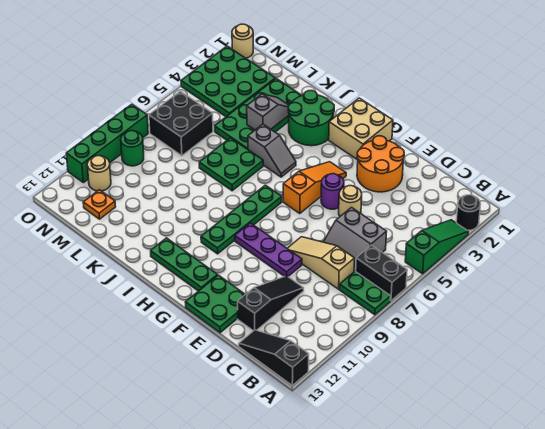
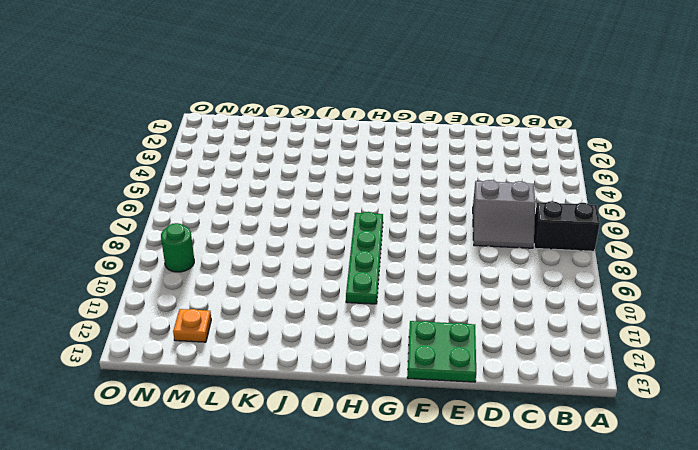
none -> black round brick A2 level 1
none -> green slope A3:A5 level 1 top 5
none -> green plate A8:B8 level 1

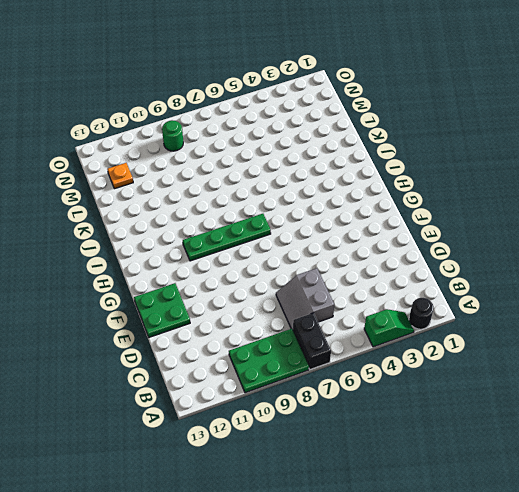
green slope A3:A4 level 1 top 4 -> green slope A3:A5 level 1 top 5
green plate A8:B10 level 1 -> green plate A8:B8 level 1
none -> black slope A13:C13 level 1 top A
none -> tan slope C8:E8 level 1 top C
none -> black slope D10:D12 level 1 top 12

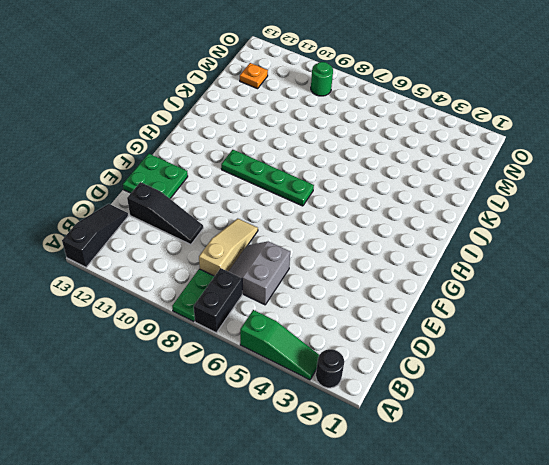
none -> orange round brick E2:F3 level 1
none -> tan round brick E5 level 1
none -> purple plate E9:G9 level 1

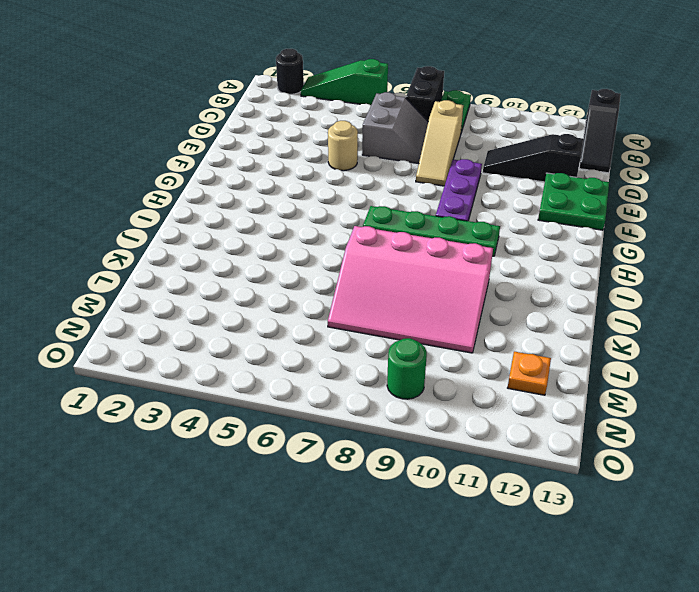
pink slope J7:L10 level 1 top J -> green plate J6:K7 level 1
none -> orange round brick E2:F3 level 1
none -> purple round brick F5 level 1
none -> tan brick G1:H2 level 1

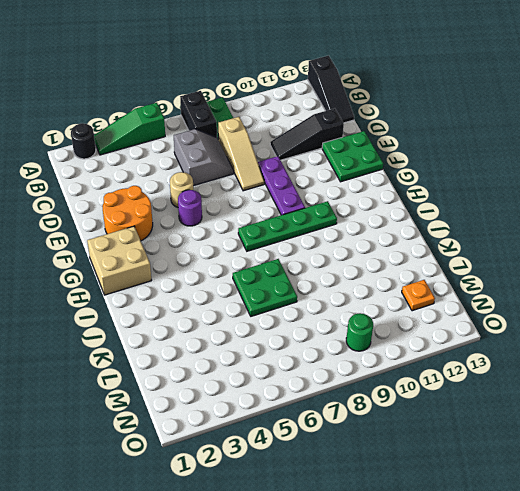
none -> orange slope G4:G6 level 1 top 6
none -> green plate G12:I12 level 1
none -> green round brick I2:J3 level 1

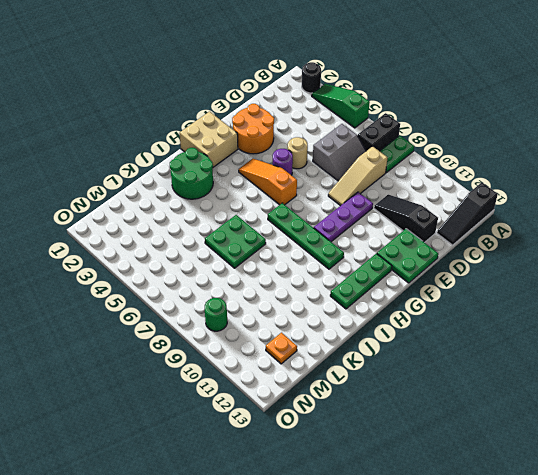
none -> grey slope I5:J5 level 1 top J
none -> green plate K2:L5 level 1
none -> green plate M2:O4 level 1

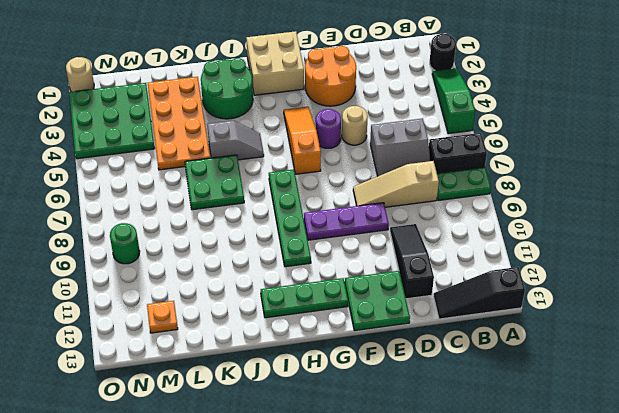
orange plate K2:L5 level 1 -> green plate K2:L5 level 1
none -> black brick M6:N7 level 1
none -> tan round brick N11 level 1
none -> green brick O8:O11 level 1

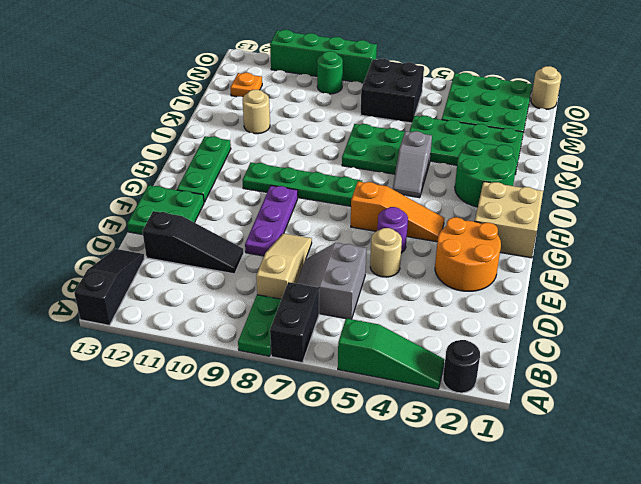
tan round brick K11 level 1 -> tan round brick N11 level 1
none -> grey slope K3:K4 level 2 top 4

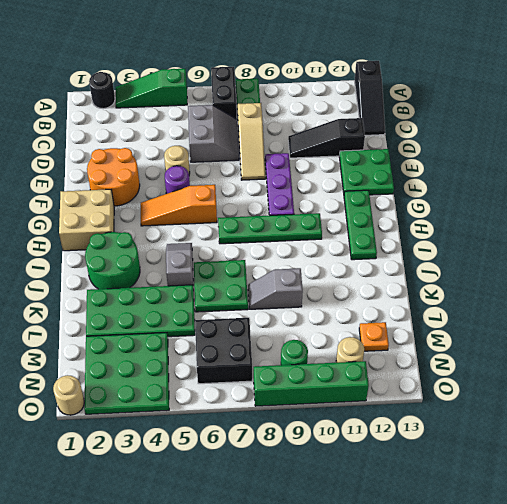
grey slope K8:K9 level 1 top 9 -> grey slope K3:K4 level 2 top 4

